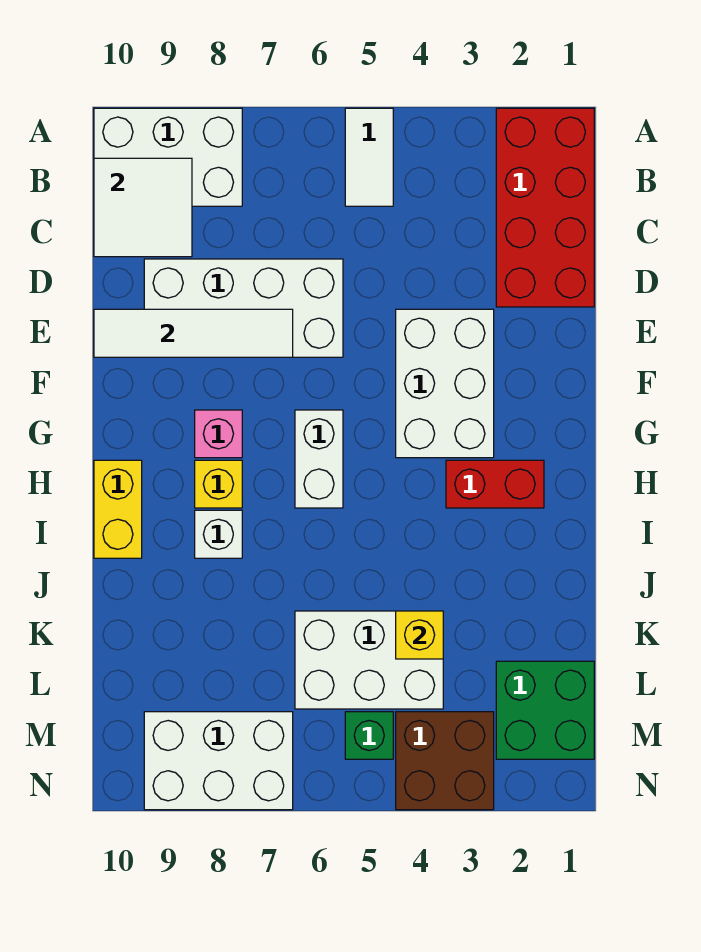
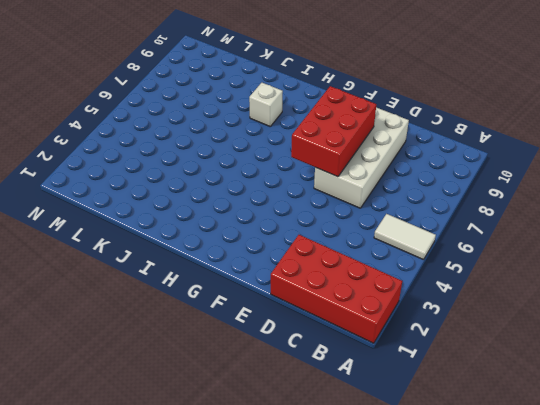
red brick E6:F8 level 2 -> white tile E7:E10 level 2
none -> white brick A8:B10 level 1
none -> white brick E3:G4 level 1
none -> white brick G6:H6 level 1

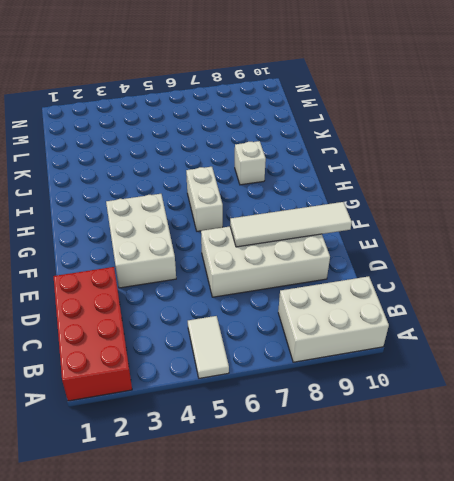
none -> pink brick G8 level 1
none -> red brick H2:H3 level 1
none -> yellow brick H8 level 1

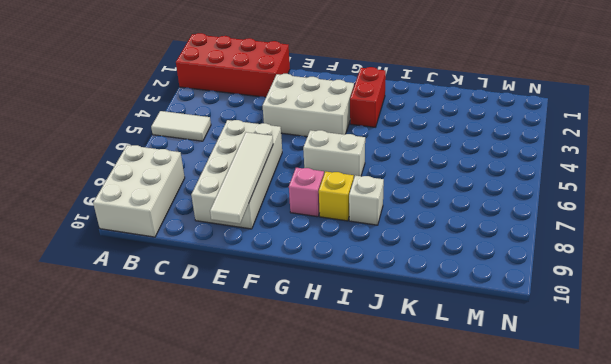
none -> yellow brick H10:I10 level 1
none -> white brick K4:L6 level 1
none -> green brick L1:M2 level 1

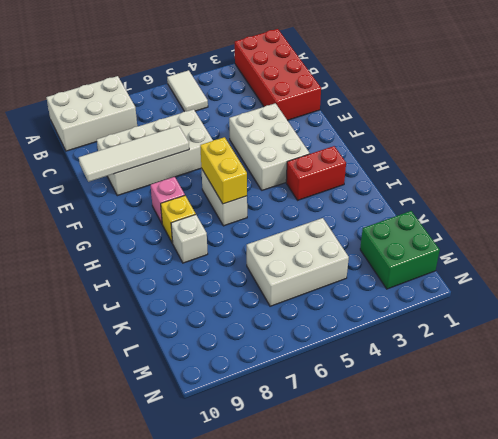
yellow brick G6:H6 level 2 -> yellow brick H10:I10 level 1
none -> brown brick M3:N4 level 1
none -> green brick M5 level 1
none -> white brick M7:N9 level 1

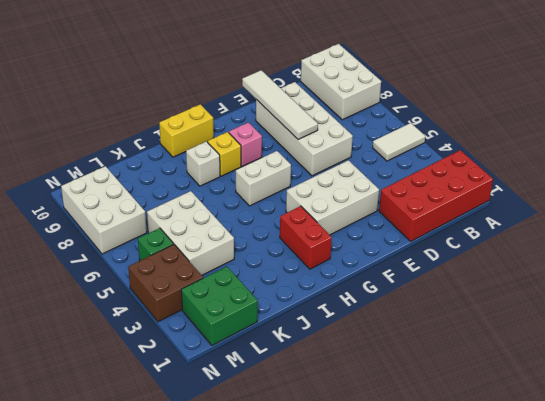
none -> white tile B9:C10 level 2
none -> yellow brick K4 level 2

